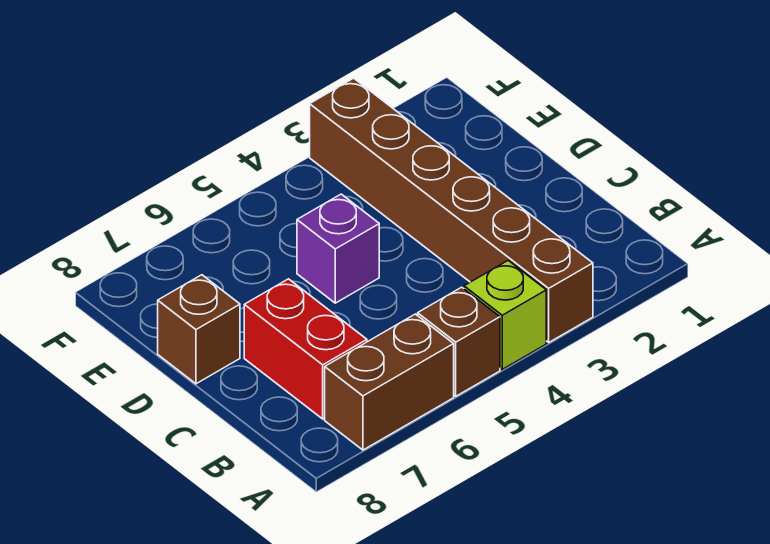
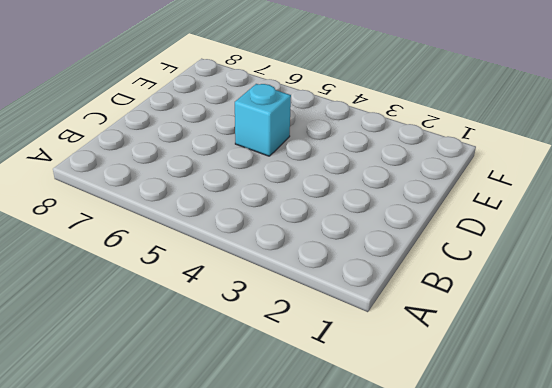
cyan brick D5 level 1 -> purple brick D5 level 1
none -> brown brick A3:F3 level 1
none -> lime brick A4 level 1

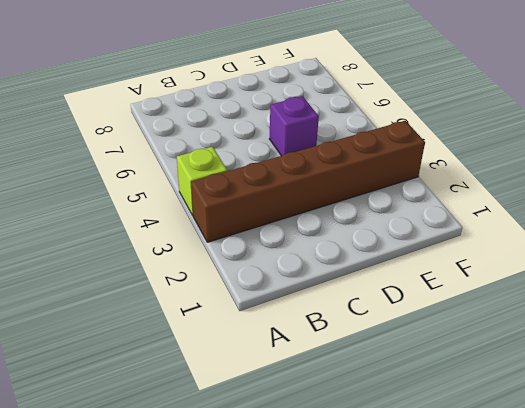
none -> brown brick A5 level 1
none -> brown brick A6:A7 level 1

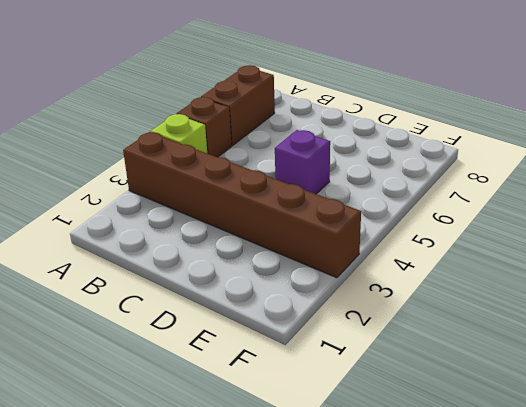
none -> red brick B7:C7 level 1
none -> brown brick D8 level 1

